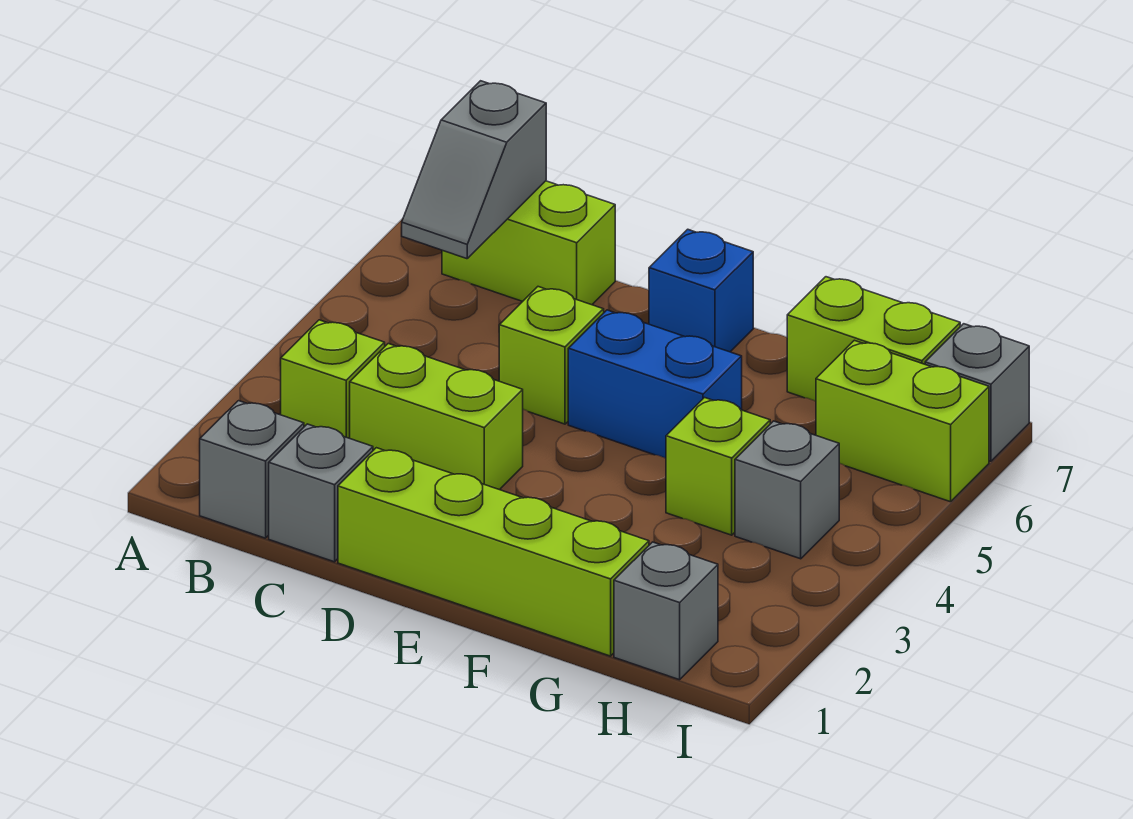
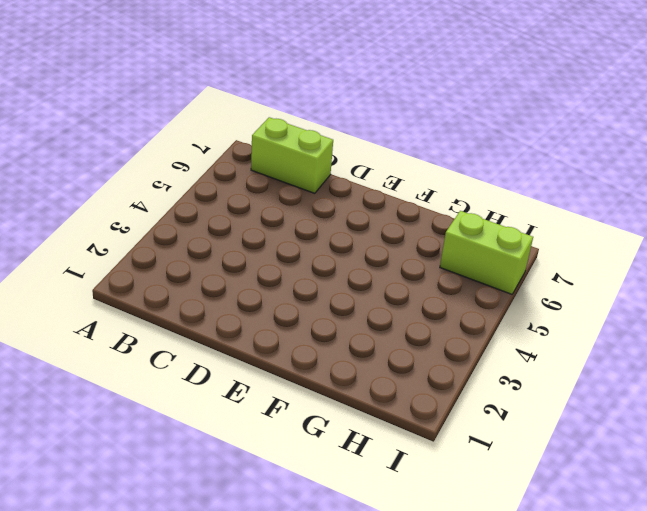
none -> grey brick B1 level 1
none -> lime brick B3 level 1
none -> grey brick C1 level 1

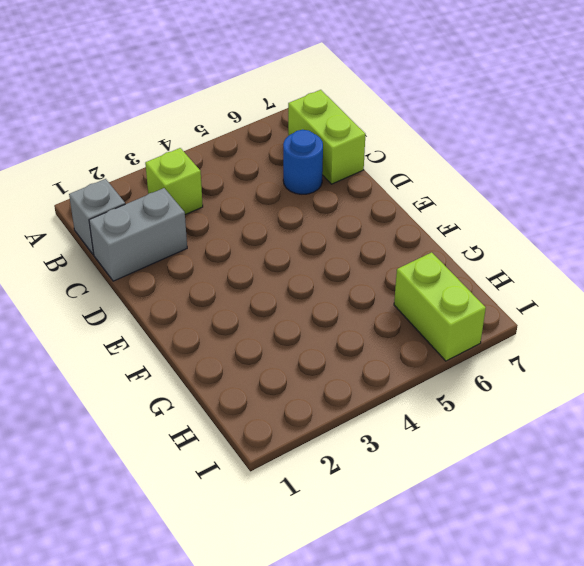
grey brick C1:C2 level 1 -> grey brick C1 level 1
blue round brick C6 level 1 -> none
none -> lime brick C3:D3 level 1
none -> lime brick D1:G1 level 1
none -> lime brick D5 level 1

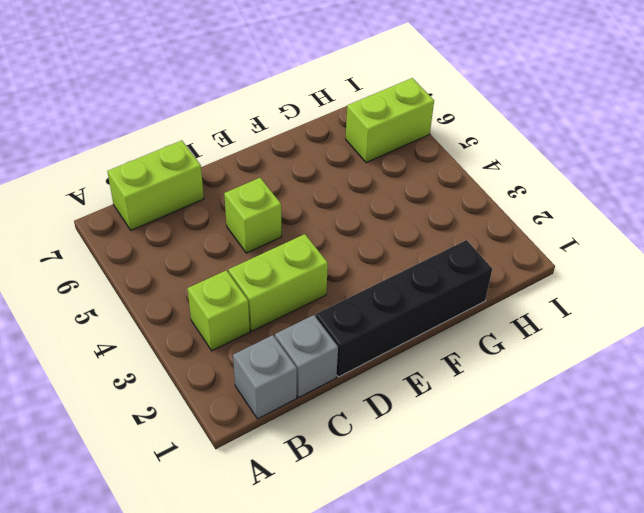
black brick D1:G1 level 1 -> lime brick D1:G1 level 1
none -> blue brick E5:F5 level 1
none -> blue brick E7 level 1
none -> lime brick G4 level 1

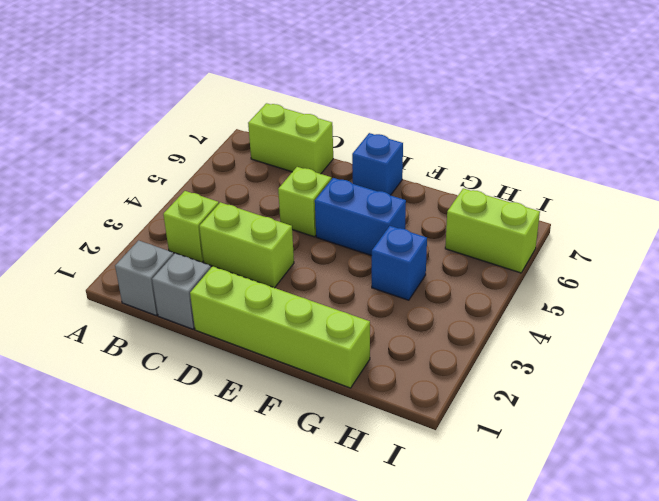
blue brick G4 level 1 -> lime brick G4 level 1
none -> lime brick G7:H7 level 1
none -> grey brick H1 level 1
none -> grey brick H4 level 1

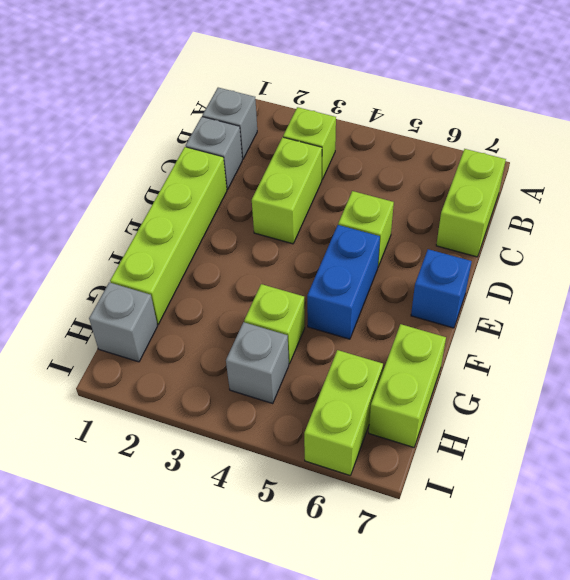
none -> grey brick I7 level 1
none -> grey slope B6:B7 level 2 top 7

